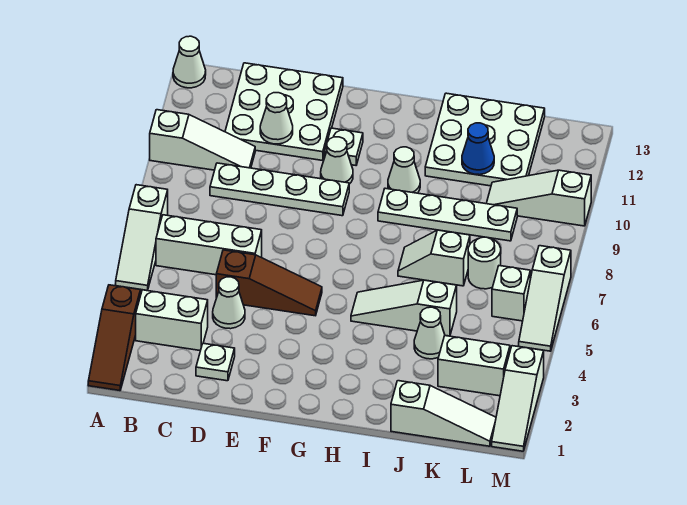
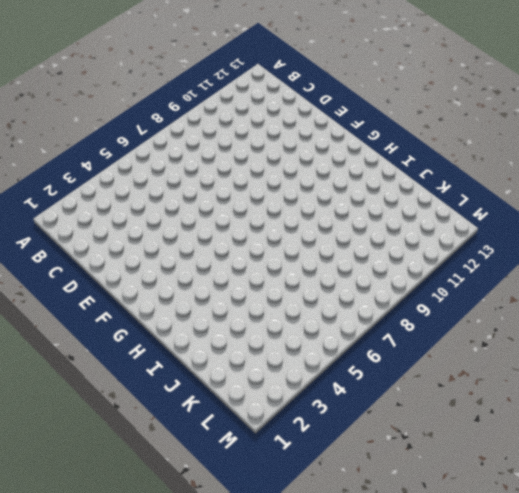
none -> brown slope A1:A3 level 1 top 3
none -> white slope A5:A7 level 1 top 7
none -> white slope A10:C10 level 1 top A

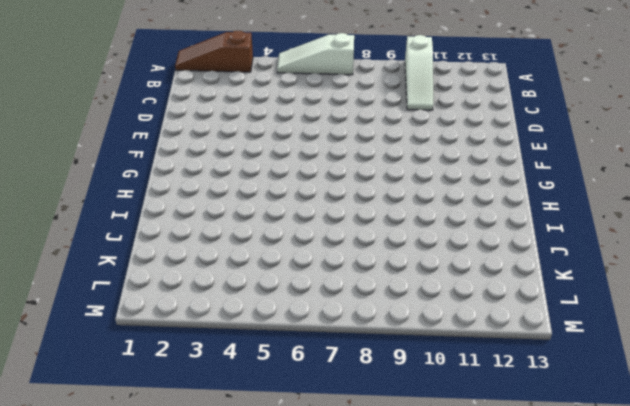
none -> white cone A13 level 1
none -> white brick B3:C3 level 1
none -> white brick B6:D6 level 1

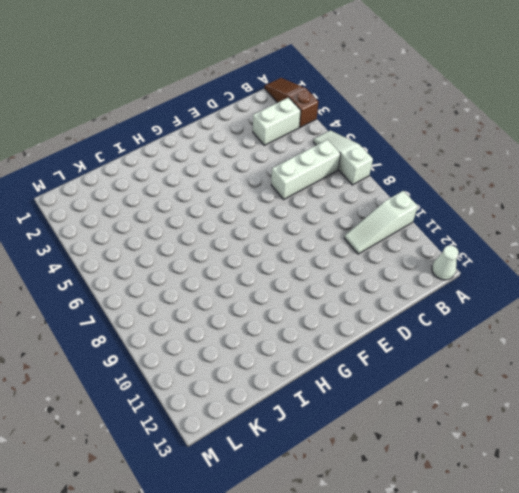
none -> white plate C9:F9 level 1
none -> white plate C11:E13 level 1
none -> white plate D2 level 1

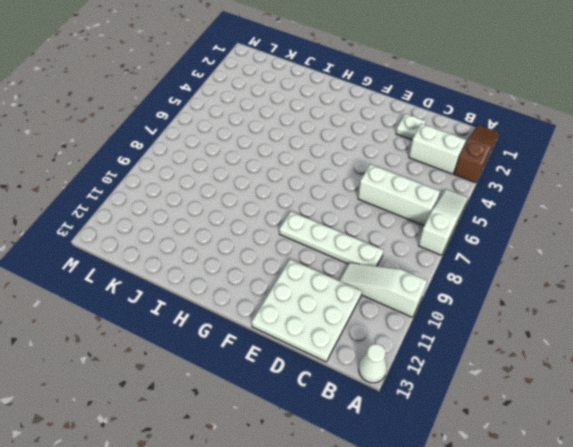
none -> white cone D4 level 1
none -> brown slope D5:F5 level 1 top D
none -> white cone F10 level 1

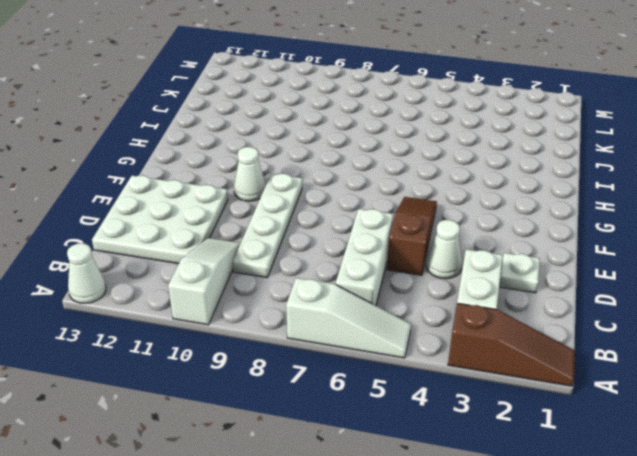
none -> white plate F11 level 1
none -> white slope H5:J5 level 1 top J
none -> white plate H9:K9 level 1

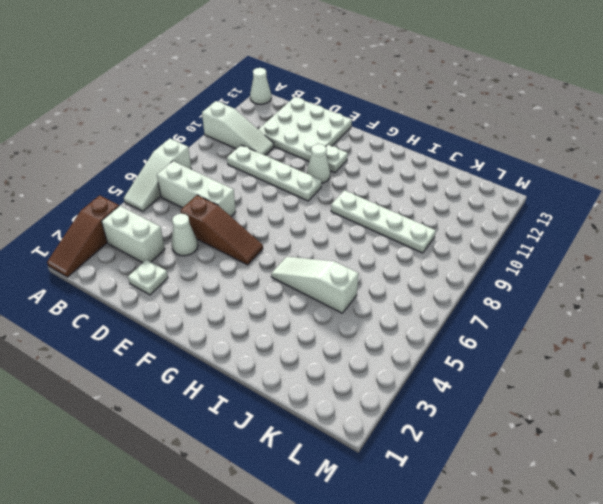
none -> white cone H10 level 1
none -> white slope I7:J7 level 1 top J
none -> white plate I11:K13 level 1

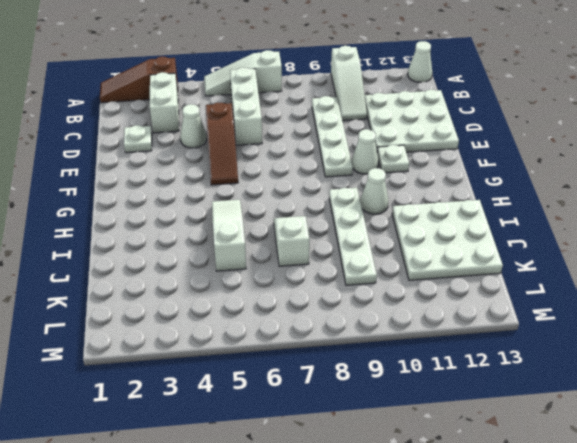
none -> white slope J1:L1 level 1 top J
none -> white cone J4 level 1
none -> white brick K3:L3 level 1

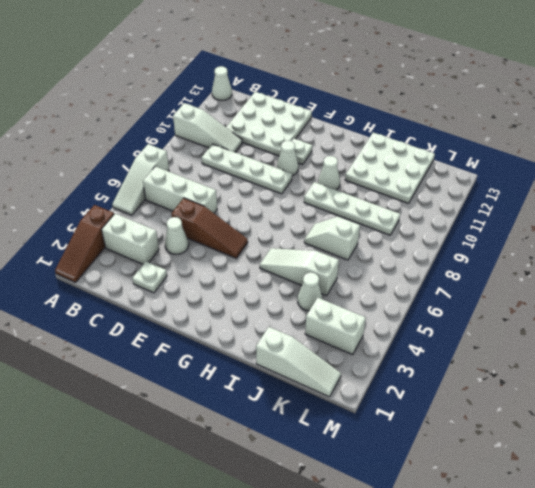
none -> white round brick K7 level 1
none -> white slope K10:M10 level 1 top M
none -> white brick L6 level 1

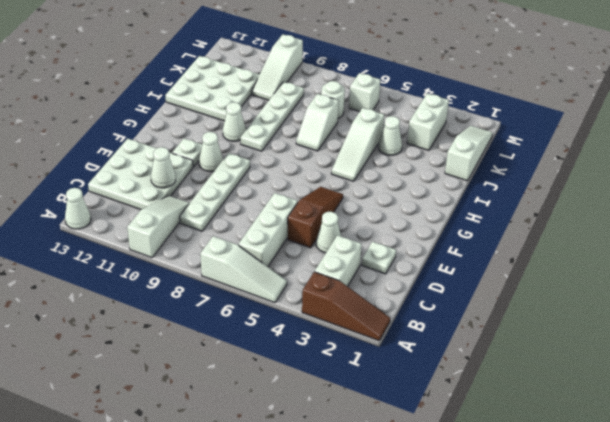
none -> white slope M1:M3 level 1 top 3
none -> white slope M5:M7 level 1 top 7
none -> blue cone J11 level 2

